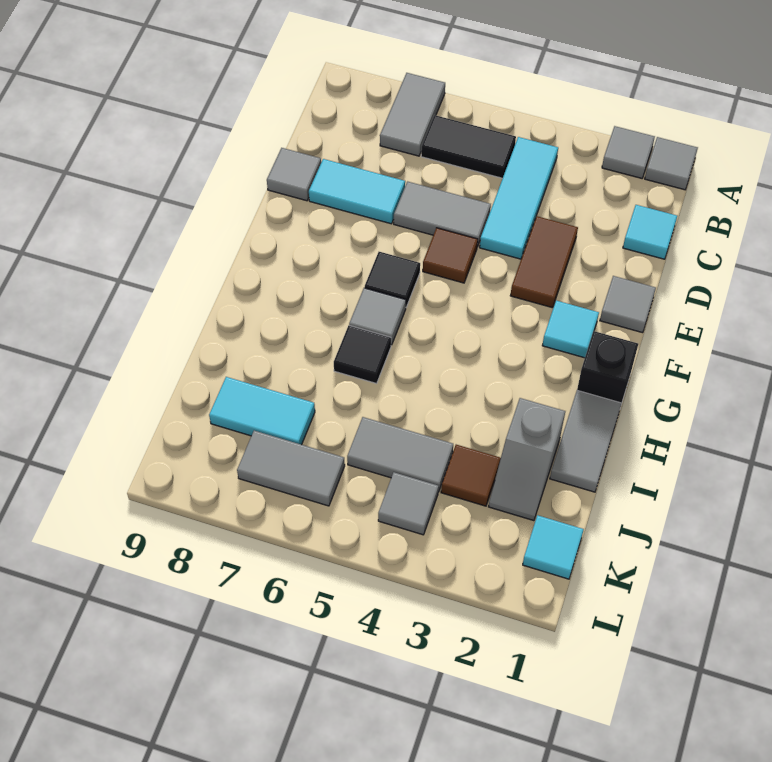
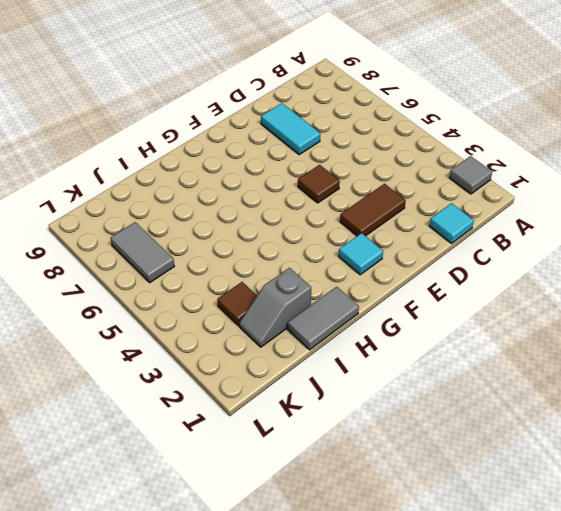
none -> grey tile A1 level 1
none -> grey tile A7:B7 level 1
none -> cyan tile B4:D4 level 1

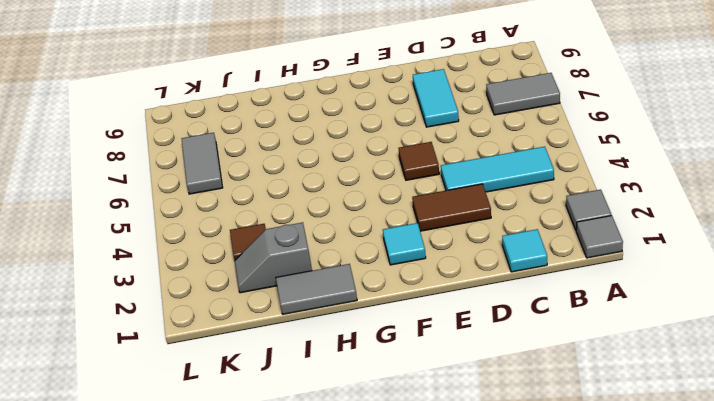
none -> black tile B5:B6 level 1
none -> grey tile D5:D6 level 1
none -> grey tile D9 level 1

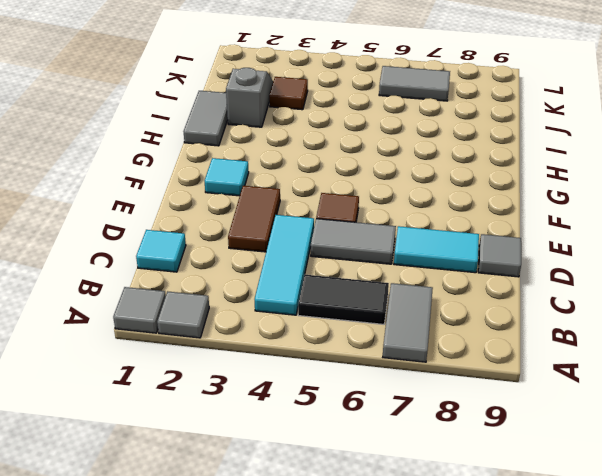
none -> grey tile E1 level 1
none -> black tile F6 level 1
none -> black brick G1 level 1

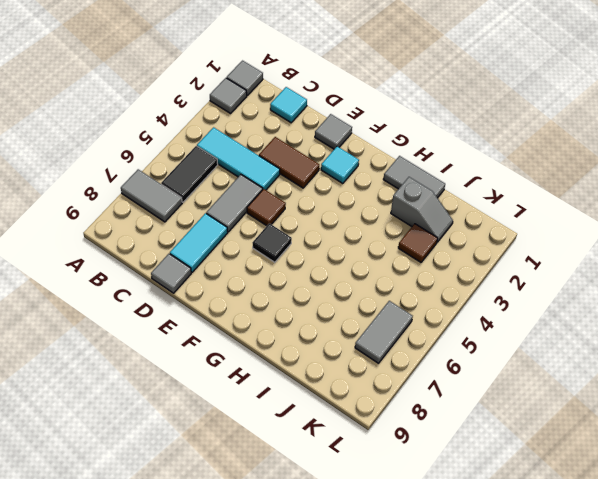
none -> black brick G1 level 1
none -> grey tile G6 level 1
none -> black tile H6 level 1

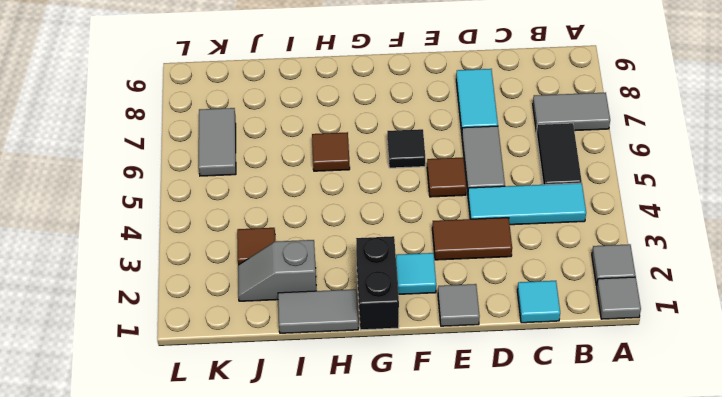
black brick G1:G2 level 1 -> black brick G1 level 1
brown tile H6 level 1 -> black tile H6 level 1
none -> grey tile D9 level 1
none -> grey tile G6 level 1
none -> grey tile J4:J5 level 1

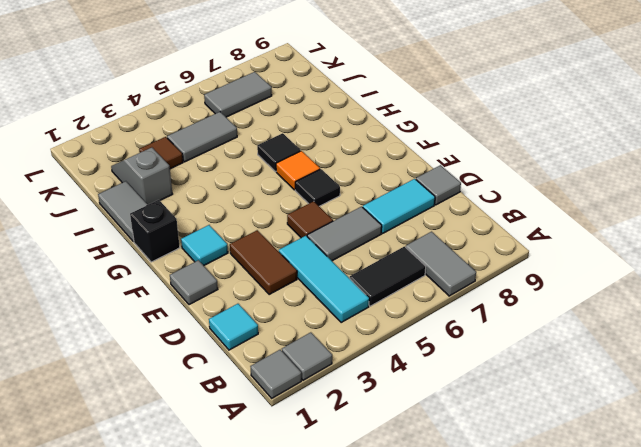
orange tile G6 level 1 -> grey tile G6 level 1
none -> cyan tile J7:J8 level 1
none -> cyan tile K1 level 1
none -> grey tile K4 level 1

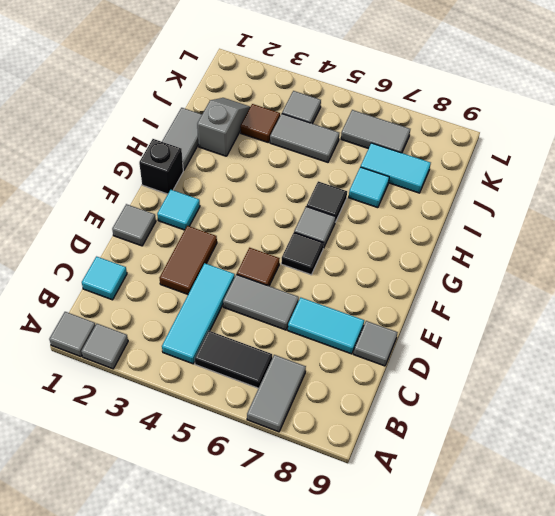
cyan tile I7 level 1 -> cyan tile K1 level 1

